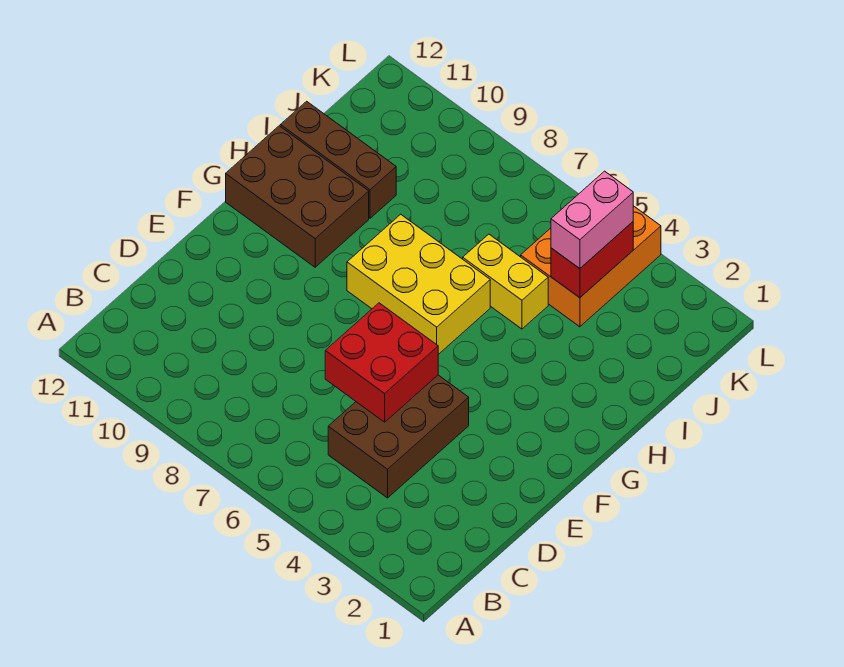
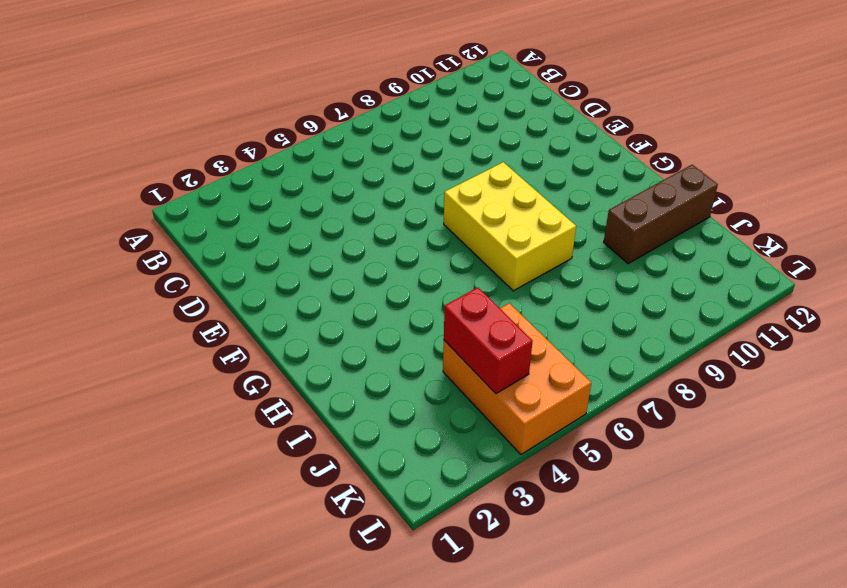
yellow brick F7:H8 level 1 -> yellow brick G6:H8 level 1
none -> brown brick C4:E5 level 1
none -> brown brick G10:H12 level 1

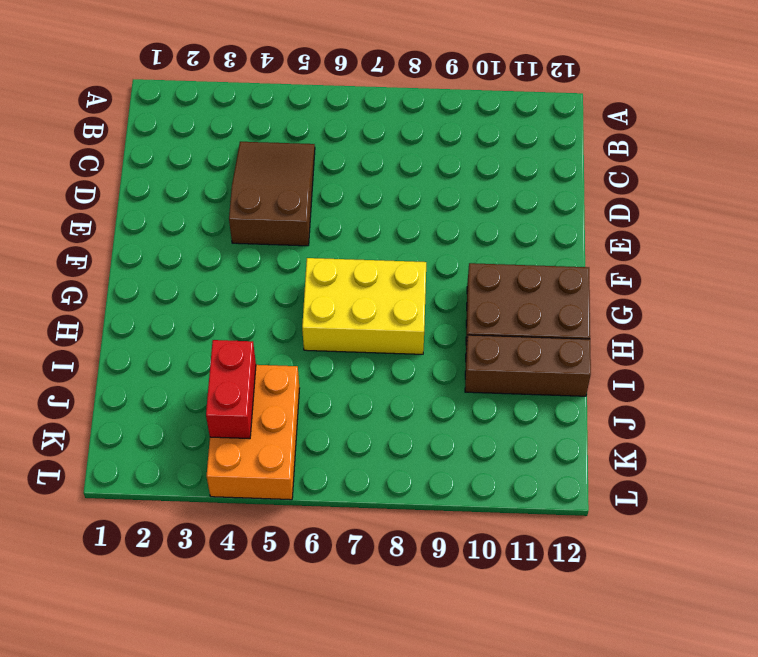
brown slope C4:E5 level 1 top E -> brown brick C4:E5 level 1
none -> yellow brick I5:I6 level 1
none -> red brick D5:E6 level 2

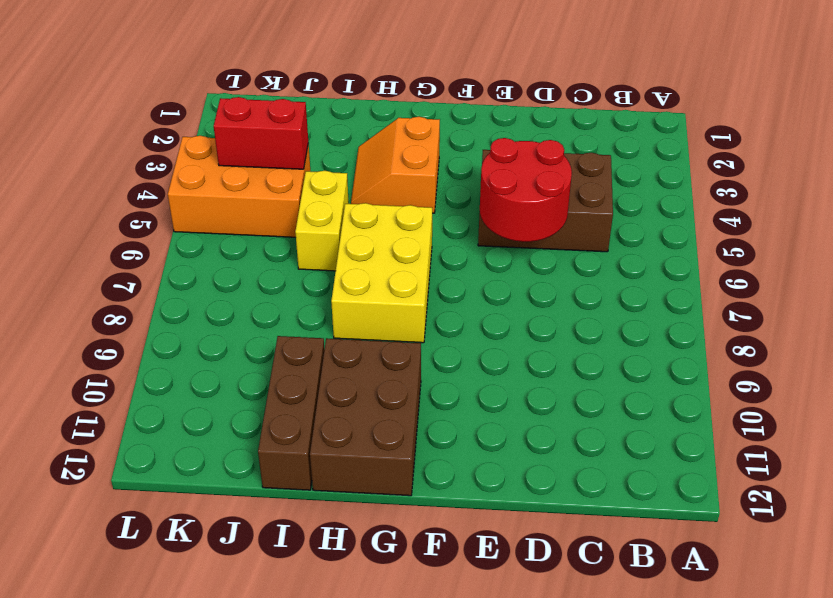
red round brick D5:E6 level 2 -> red brick D5:E6 level 2
orange slope G3:H4 level 1 top G -> none
none -> pink brick J4:K4 level 3

